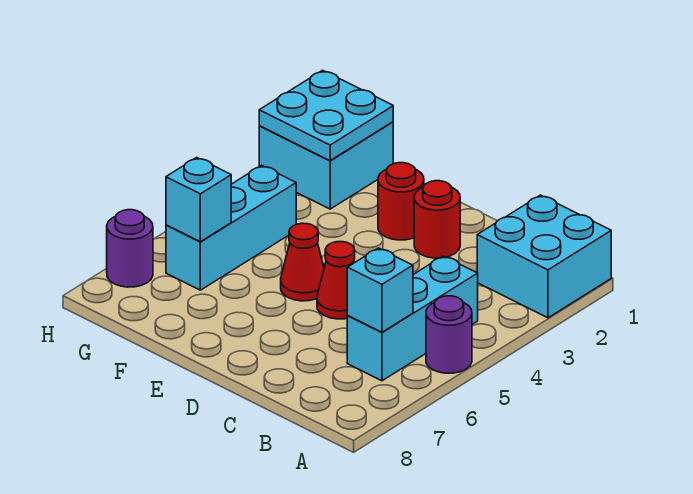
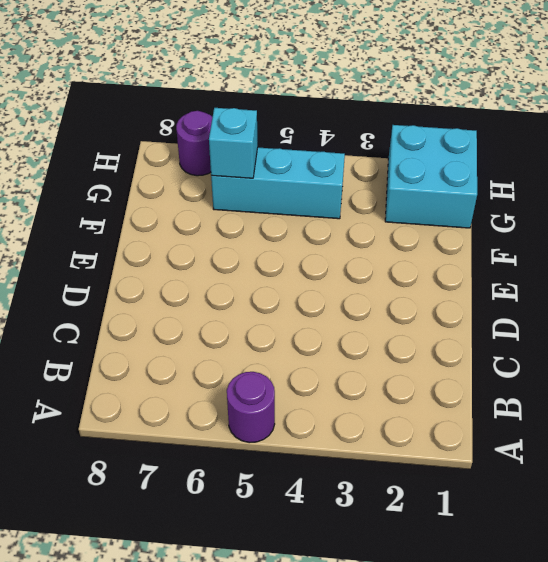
none -> cyan brick A1:B2 level 1
none -> cyan brick B4:B6 level 1
none -> red round brick D2 level 1

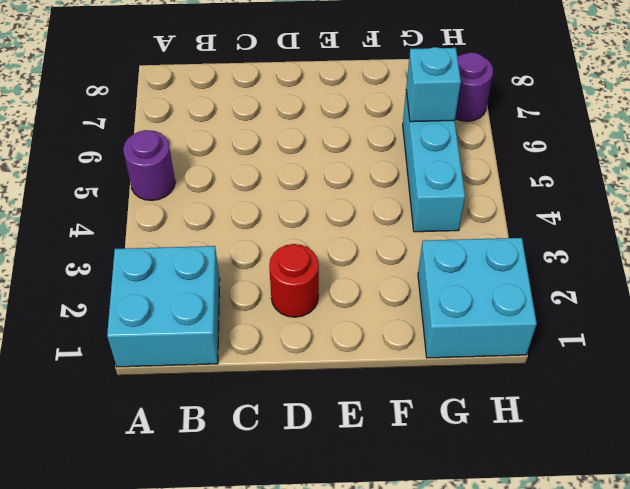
none -> cyan brick B4:B6 level 1
none -> red cone D5 level 1
none -> red round brick E2 level 1

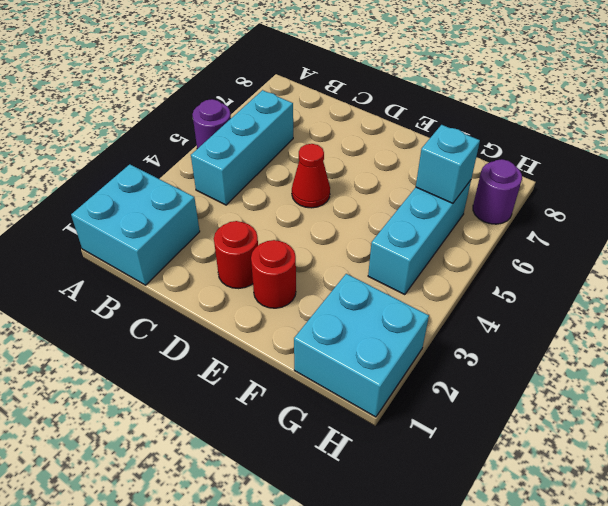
none -> red cone E5 level 1
none -> cyan brick B6 level 2
none -> cyan plate G1:H2 level 2

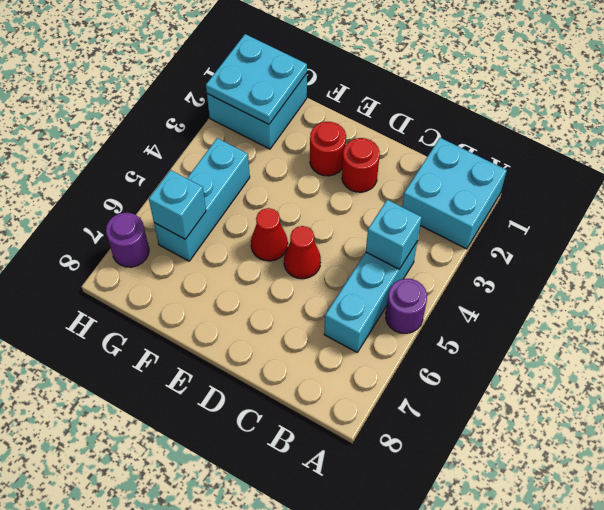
cyan brick B4 level 2 -> cyan brick B6 level 2

